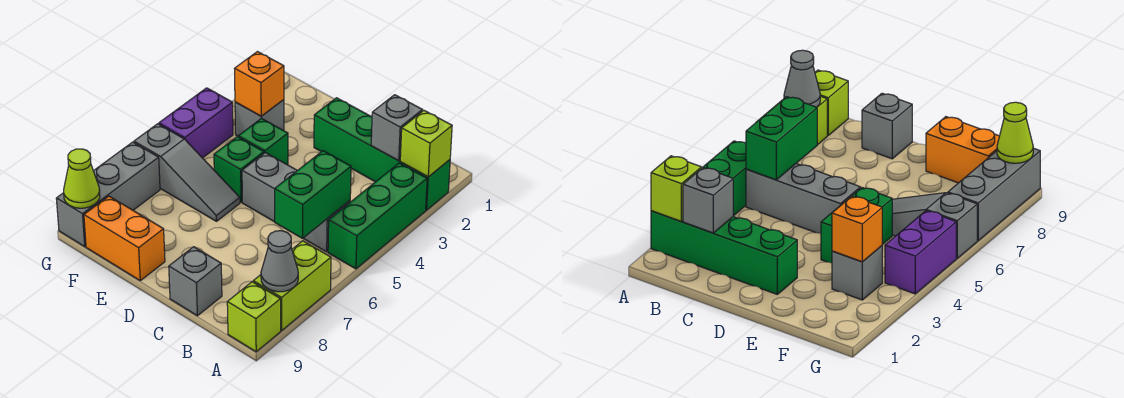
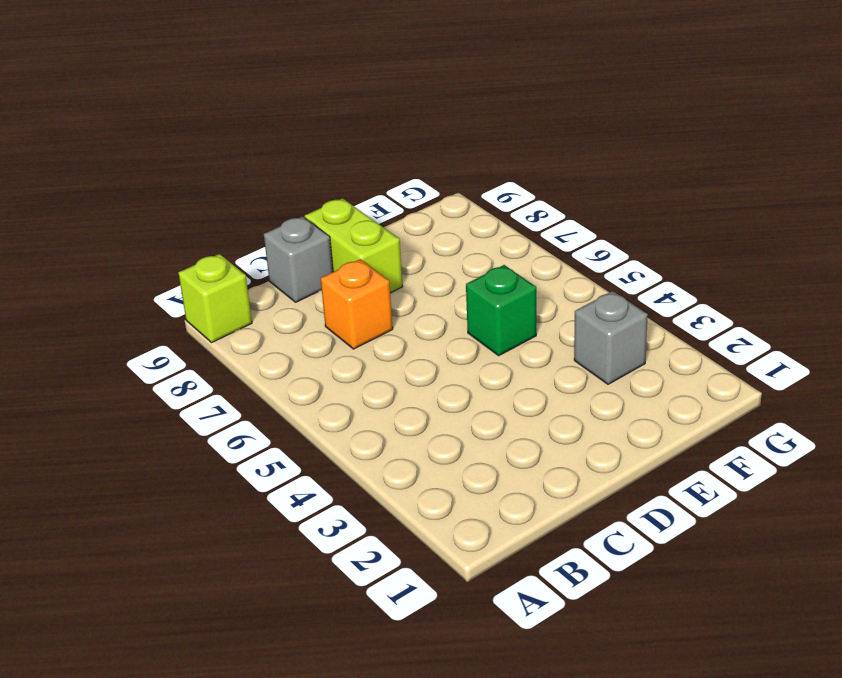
orange brick C7 level 1 -> orange brick F3 level 2
lime brick D8:D9 level 1 -> lime brick A7:A8 level 1
none -> green brick A2:D2 level 1
none -> green brick A3:A5 level 1
none -> grey brick B5:D5 level 1

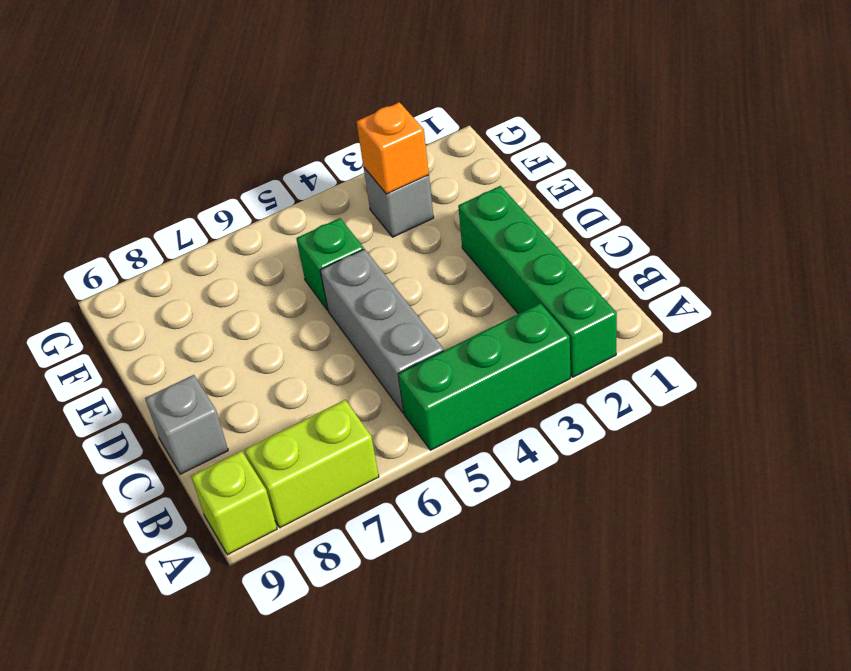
none -> green brick E4 level 1
none -> grey slope E6:G6 level 1 top G
none -> orange brick E9:F9 level 1

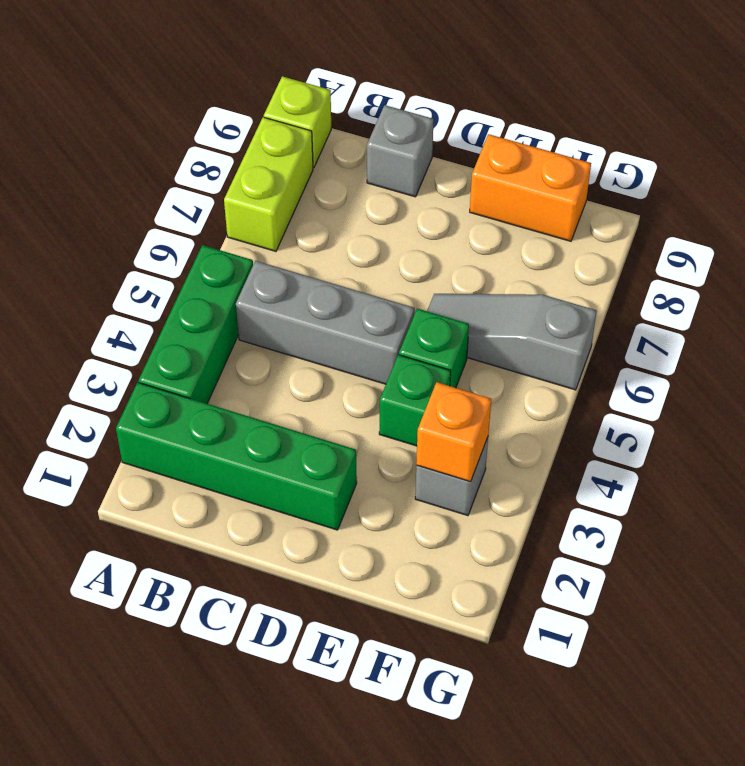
none -> purple brick G4:G5 level 1
none -> grey brick G7:G9 level 1
none -> lime brick A2 level 2

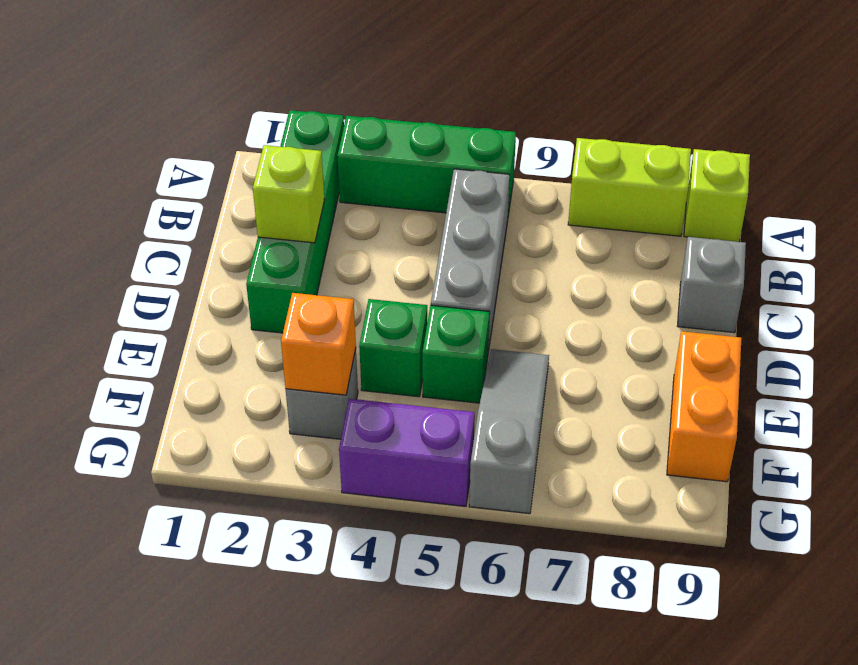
lime brick C2 level 2 -> lime brick A2 level 2
none -> grey brick G7:G9 level 1
none -> grey cone A8 level 2
none -> grey brick B2 level 2

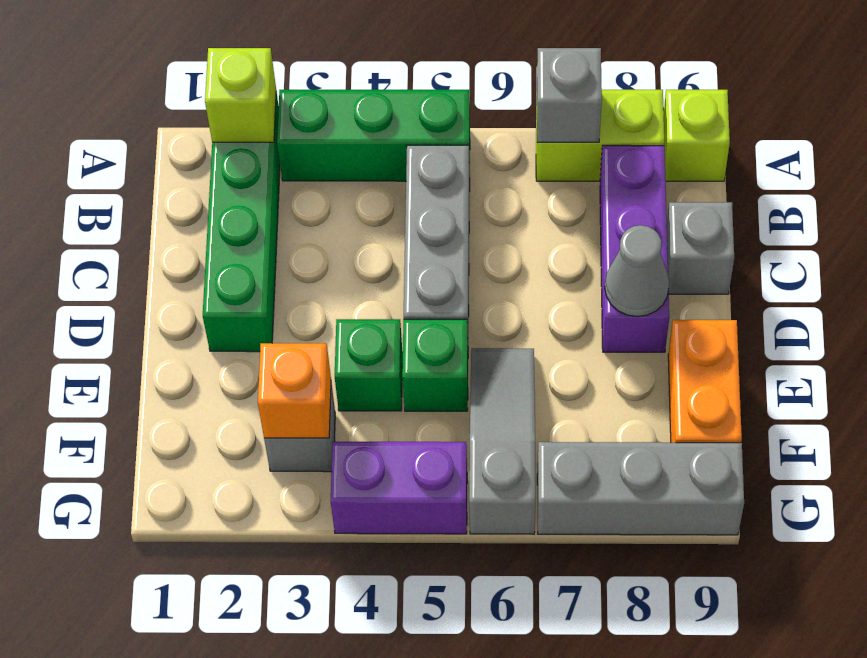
grey brick A7 level 2 -> grey brick B2 level 2
purple brick B8:D8 level 1 -> none
grey cone D8 level 2 -> grey cone A8 level 2
none -> green brick B5:B6 level 2
none -> lime cone G9 level 2

